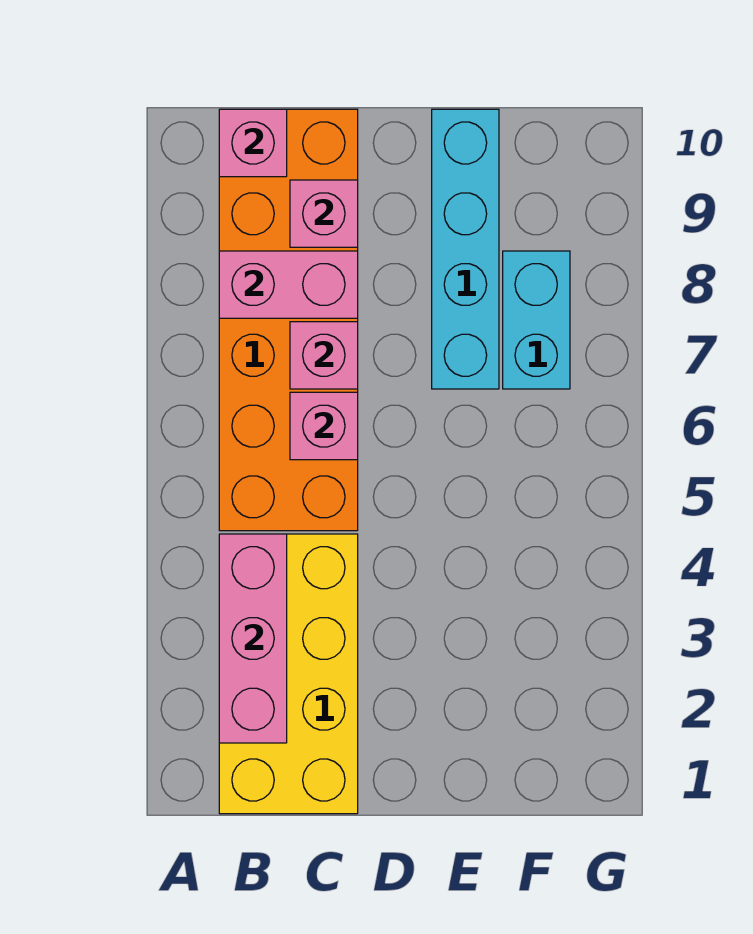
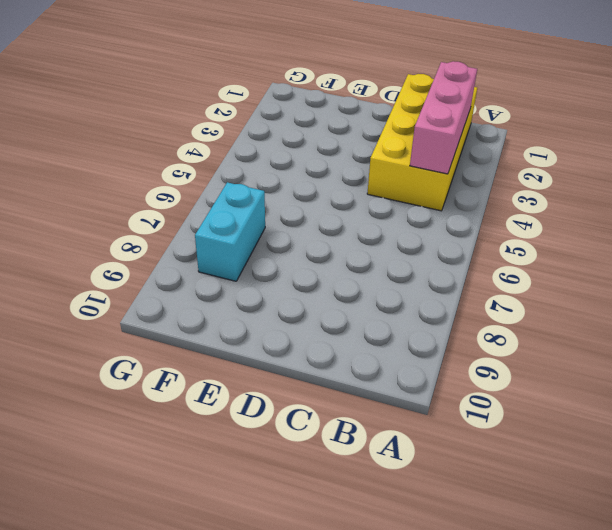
none -> orange brick B5:C10 level 1
none -> cyan brick E7:E10 level 1

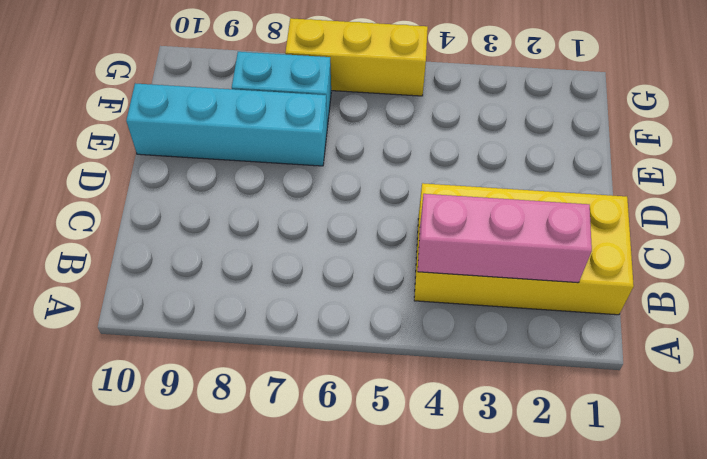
yellow brick G5:G7 level 1 -> none
none -> orange brick B5:C10 level 1
none -> pink brick B8:C8 level 2

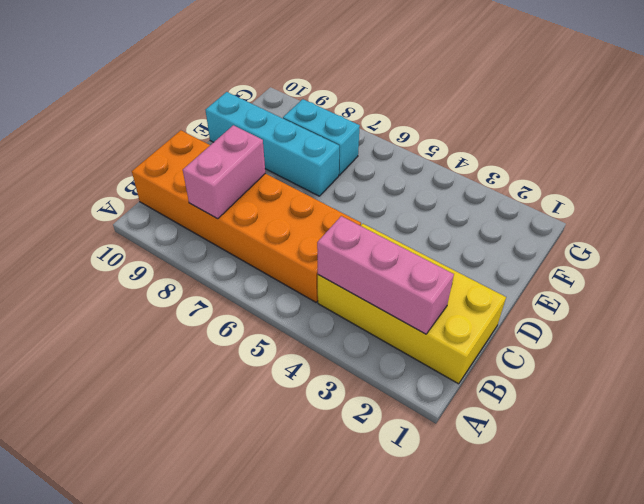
none -> pink brick B10 level 2
none -> pink brick C6 level 2

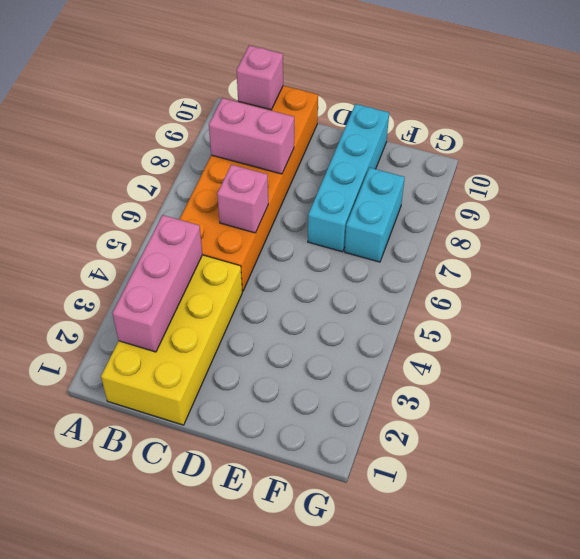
none -> pink brick C7 level 2
none -> pink brick C9 level 2

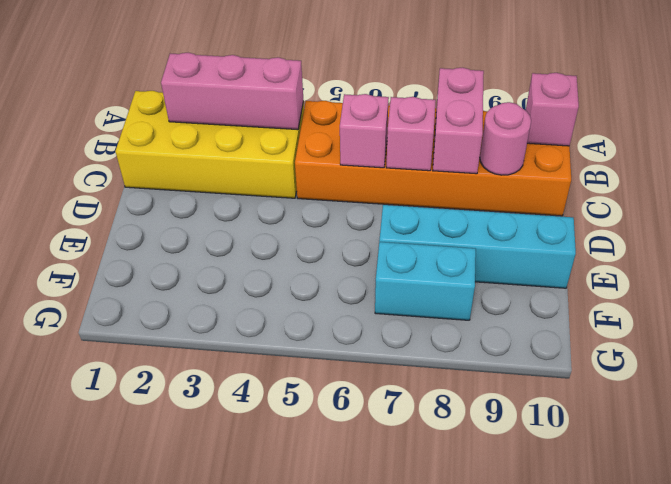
pink round brick C9 level 2 -> pink brick C9 level 2

